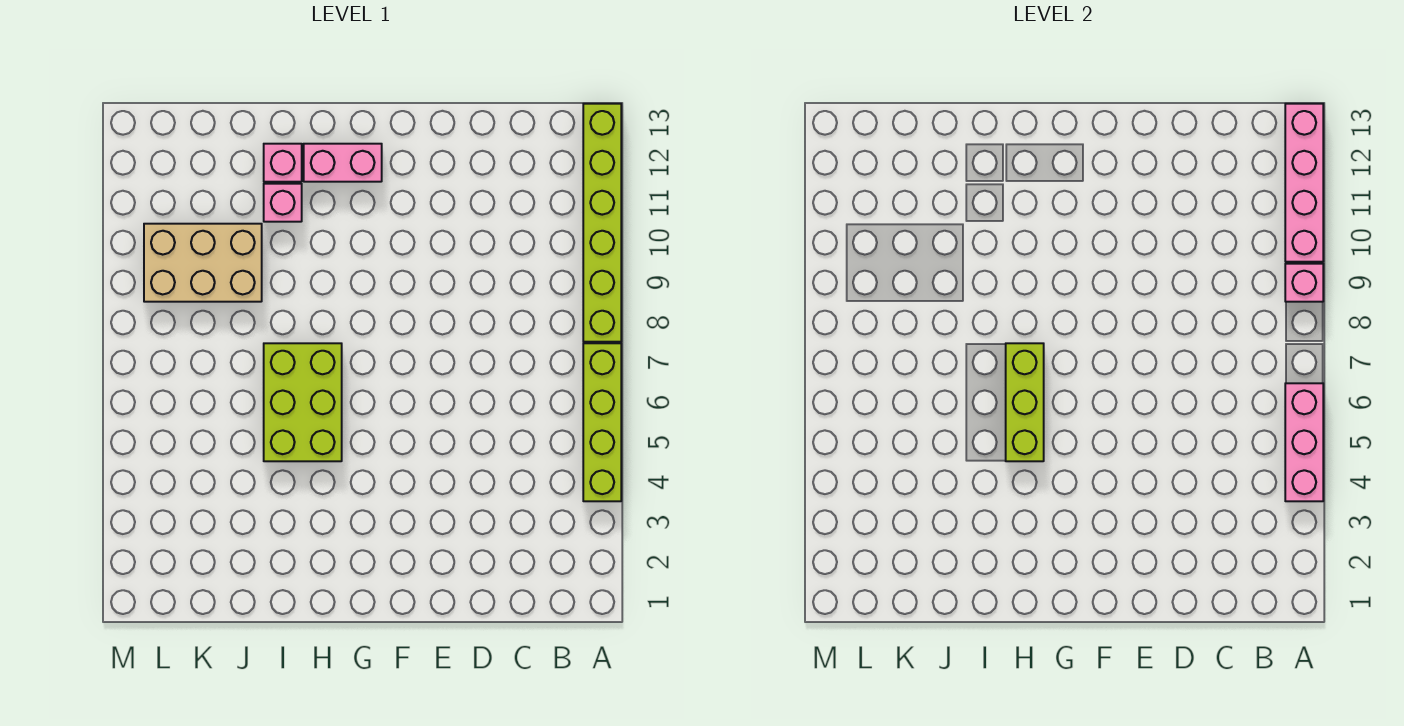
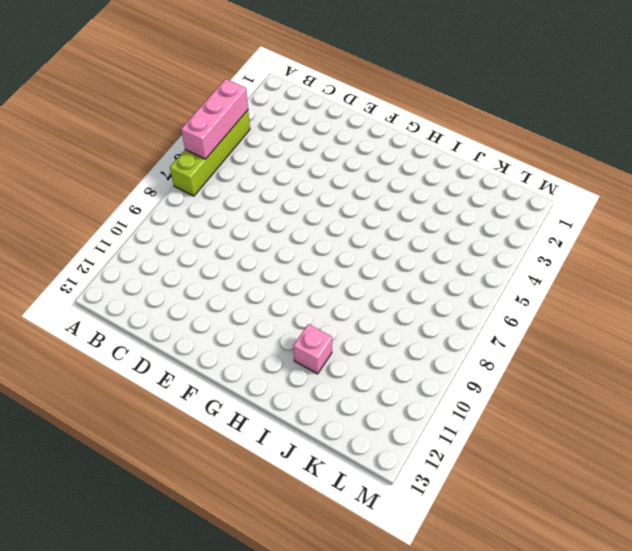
none -> lime brick A8:A13 level 1
none -> pink brick G12:H12 level 1

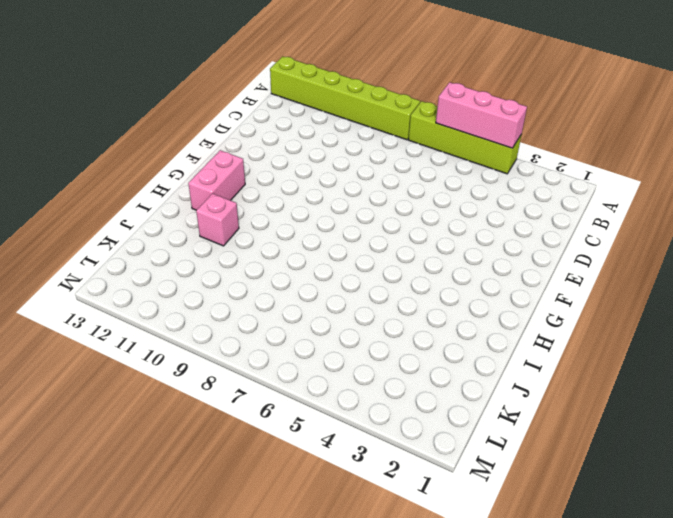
none -> lime brick H5:I7 level 1
none -> pink brick I12 level 1

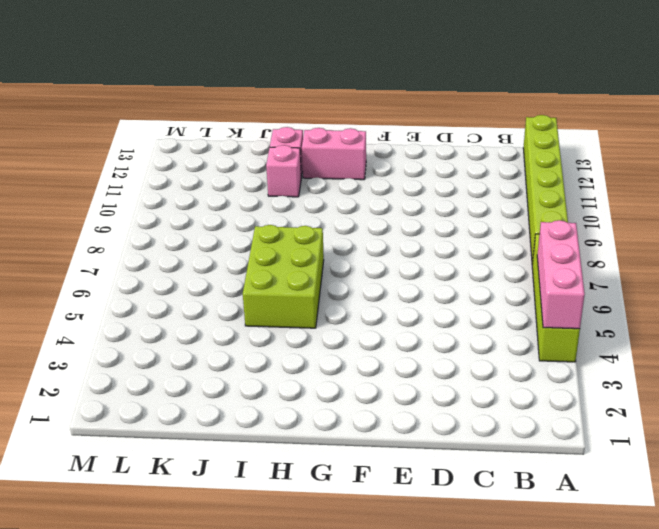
none -> tan brick J9:L10 level 1
none -> pink brick A9 level 2

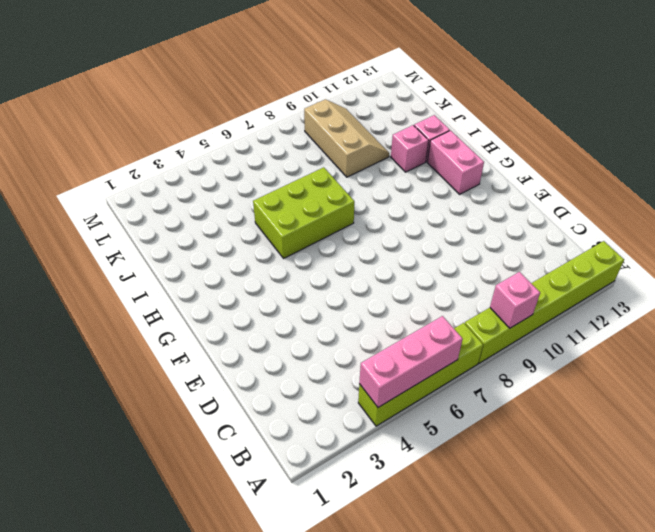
tan slope J9:L10 level 1 top 9 -> tan brick J9:L10 level 1
none -> pink brick A10:A13 level 2
none -> lime brick H5:H7 level 2

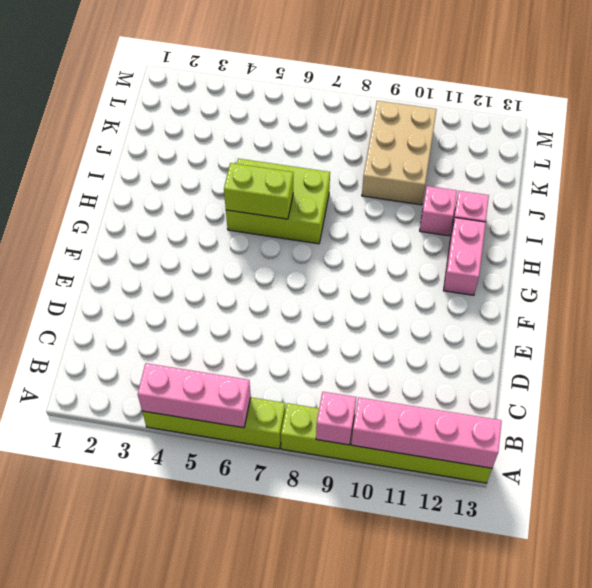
lime brick H5:H6 level 2 -> lime brick H5:H7 level 2

